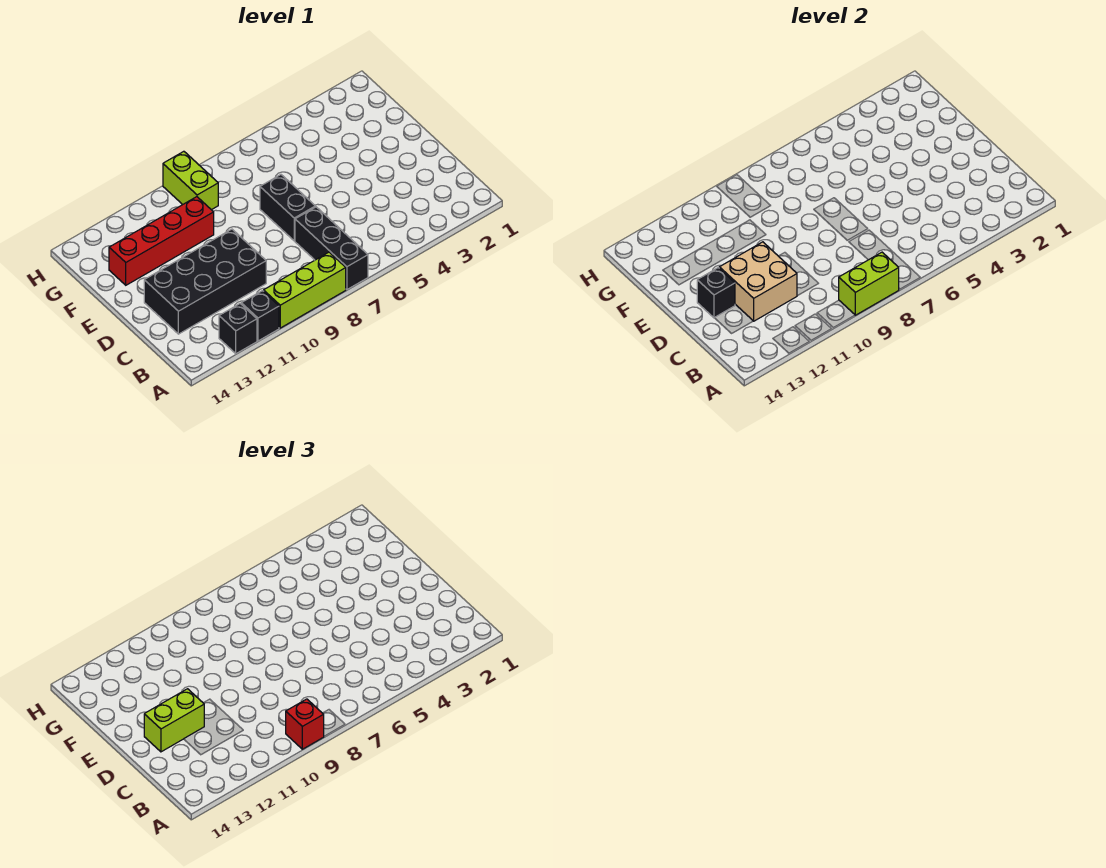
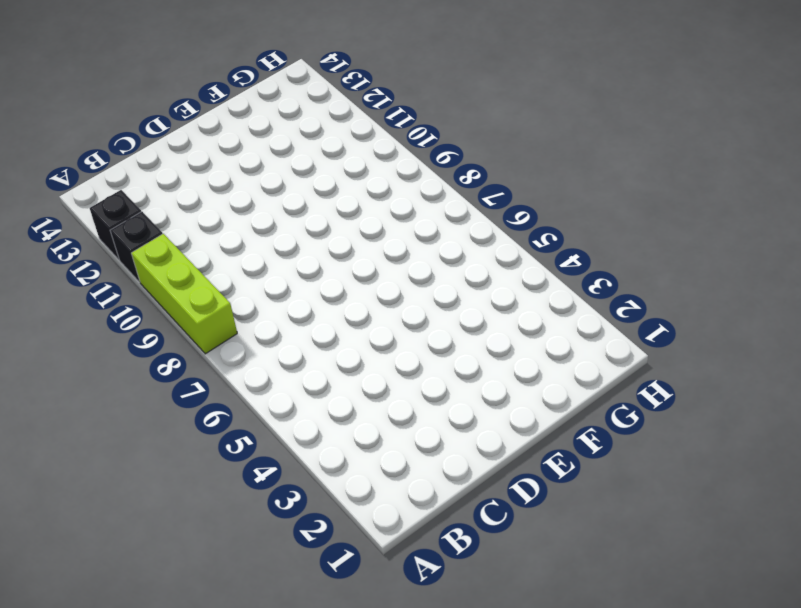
none -> black brick A7:C7 level 1
none -> black brick C10:D13 level 1
none -> black brick D7:E7 level 1

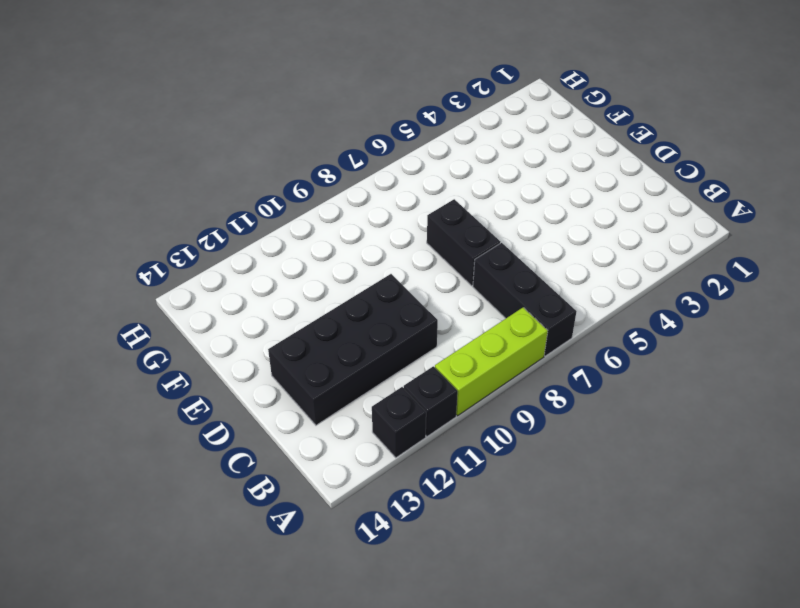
none -> red brick F10:F13 level 1
none -> lime brick G9:H9 level 1
none -> lime brick A8:A9 level 2

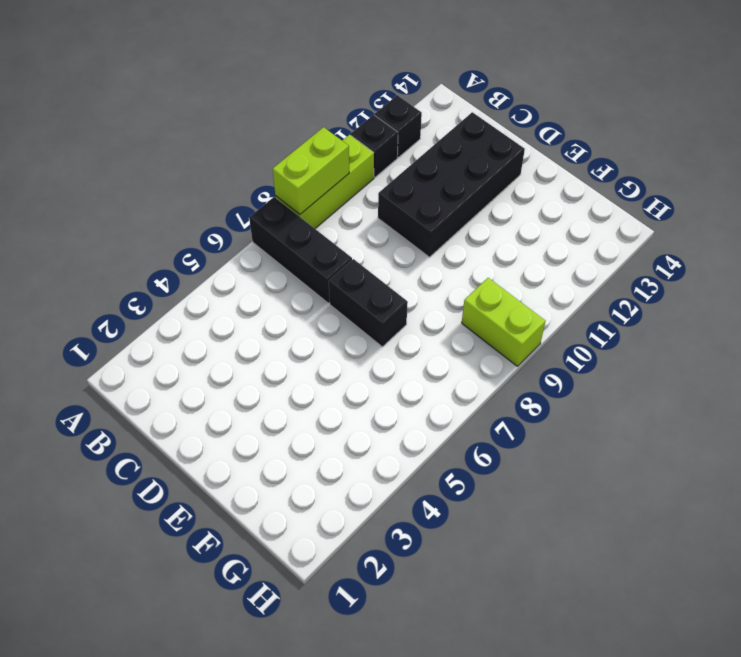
none -> red brick F10:F13 level 1
none -> tan brick C11:D12 level 2
none -> black brick D13 level 2

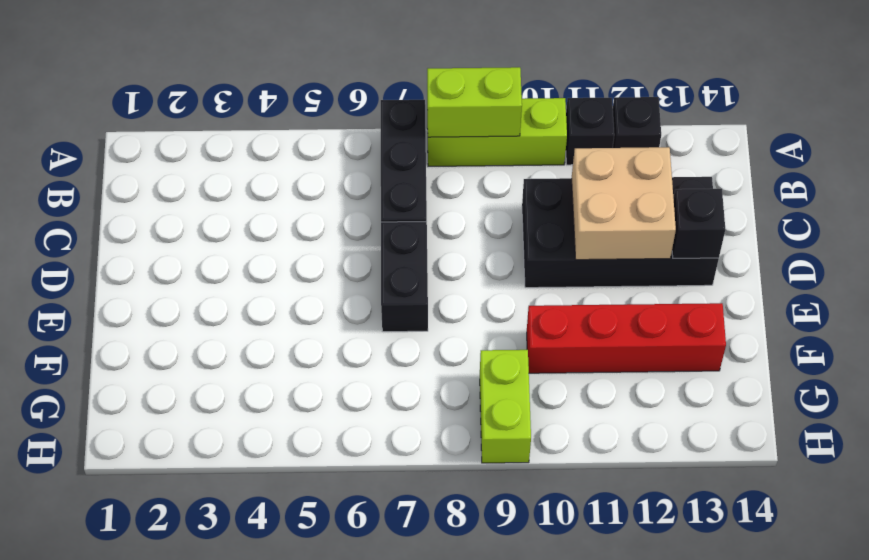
none -> red brick A9 level 3
none -> lime brick D12:D13 level 3

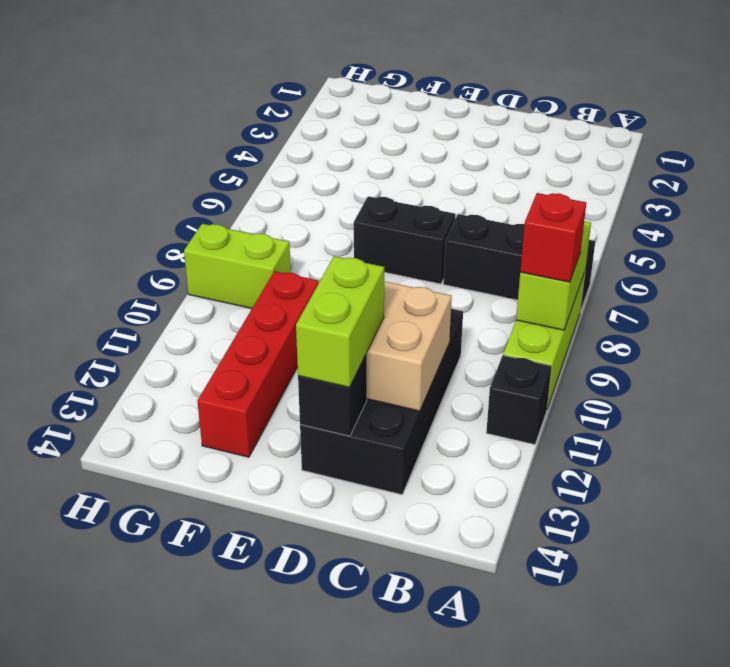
none -> black brick A12 level 1

